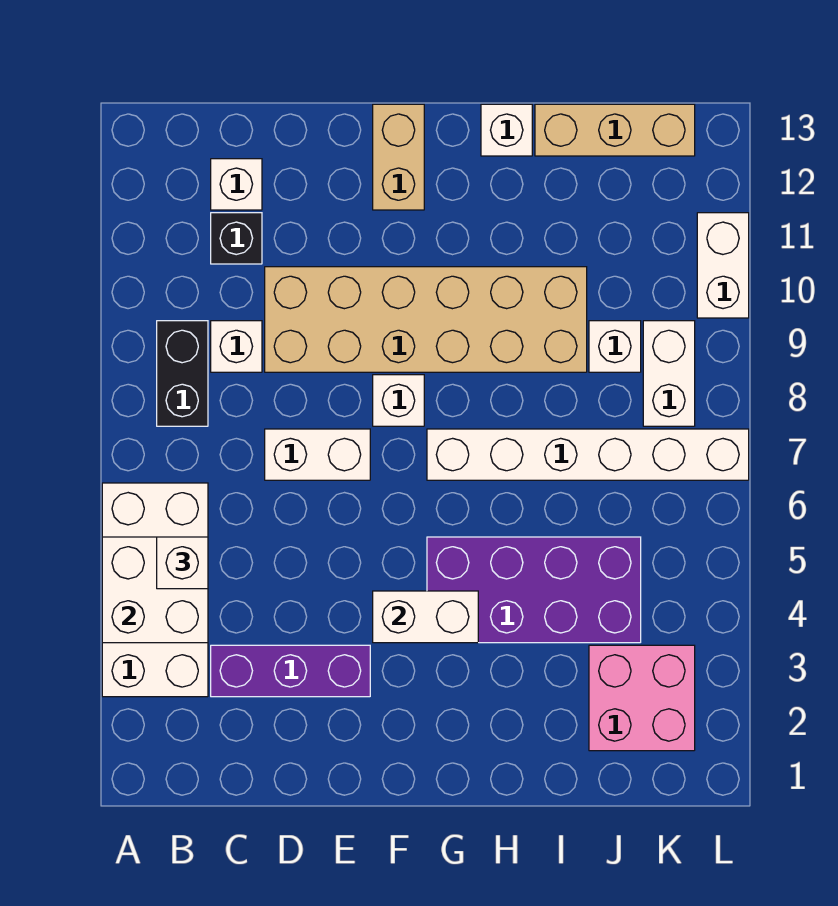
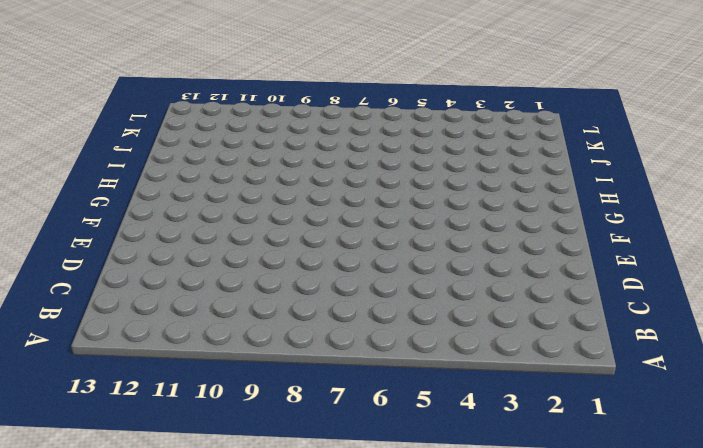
none -> white brick A3:B6 level 1
none -> black brick B8:B9 level 1
none -> purple brick C3:E3 level 1

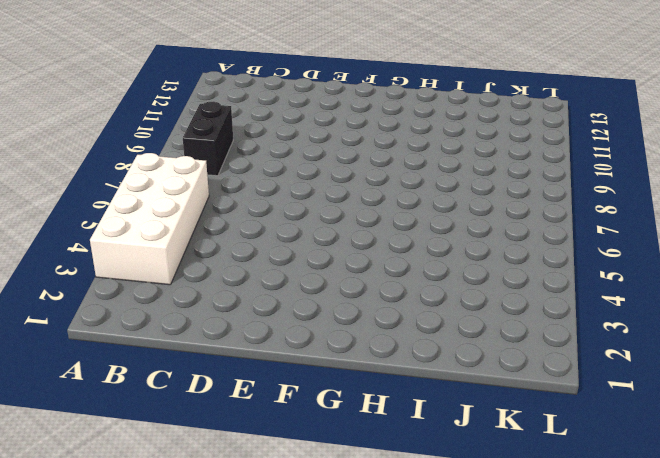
none -> purple brick C3:E3 level 1
none -> white brick C9 level 1
none -> black brick C11 level 1

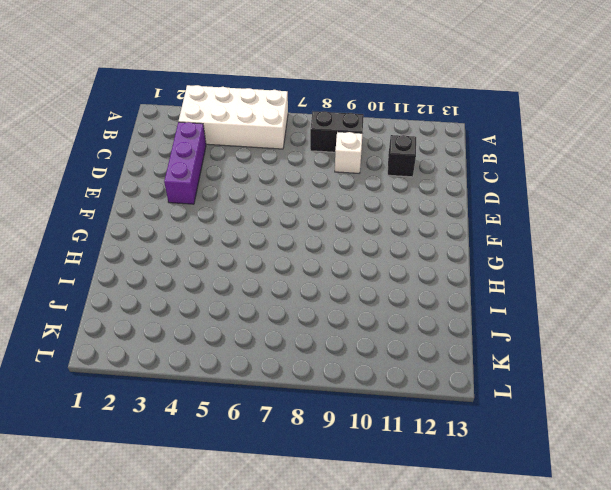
none -> white brick C12 level 1
none -> white brick D7:E7 level 1
none -> tan brick D9:I10 level 1

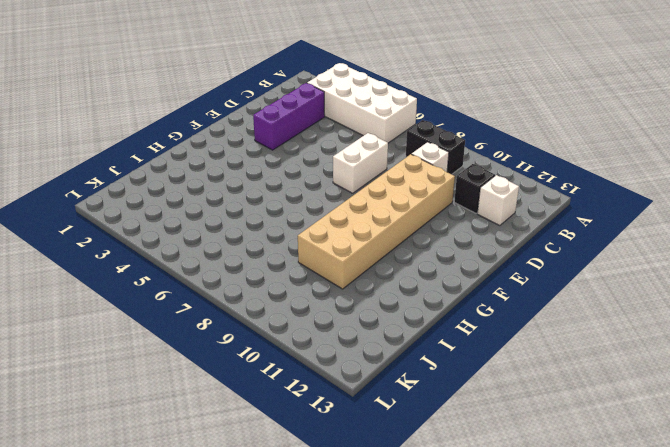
none -> white brick F8 level 1
none -> tan brick F12:F13 level 1
none -> purple brick G4:J5 level 1

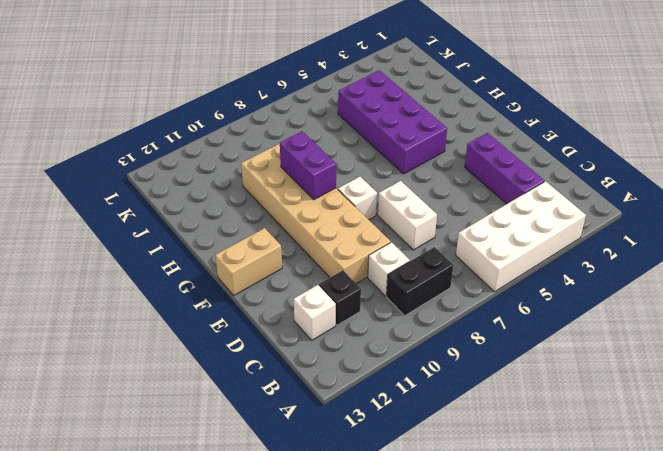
purple brick G9:H9 level 2 -> none
none -> white brick G7:L7 level 1
none -> white brick H13 level 1
none -> tan brick I13:K13 level 1

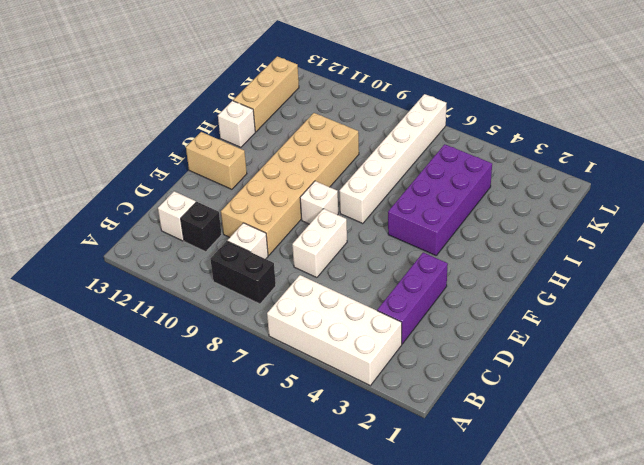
none -> pink brick J2:K3 level 1
none -> white brick J9 level 1
none -> white brick K8:K9 level 1

